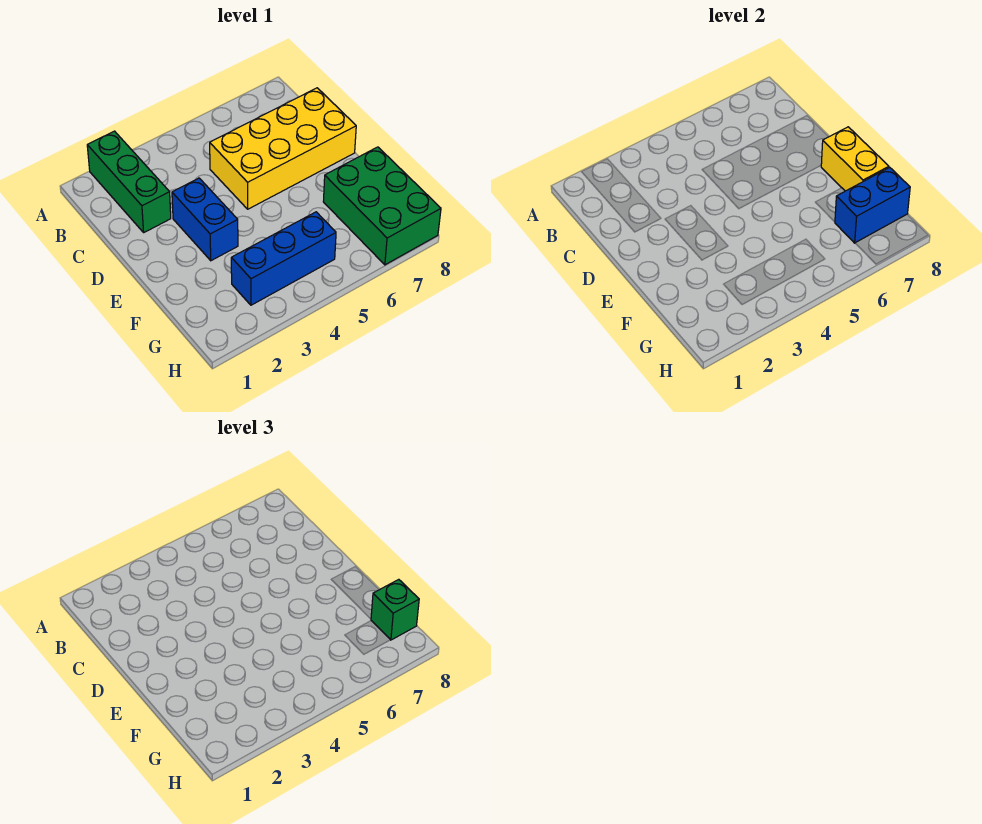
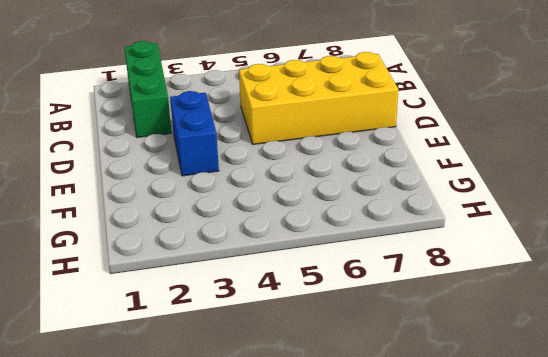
none -> green brick F7:H8 level 1
none -> blue brick G3:G5 level 1

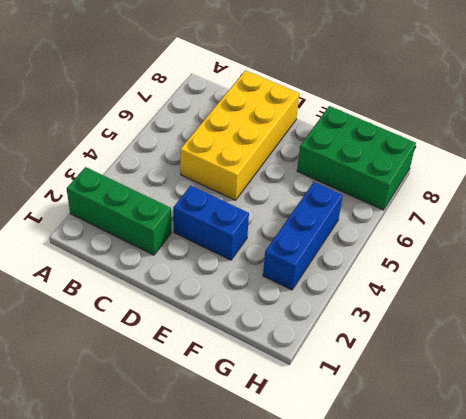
none -> yellow brick E8:F8 level 2
none -> blue brick G7:G8 level 2

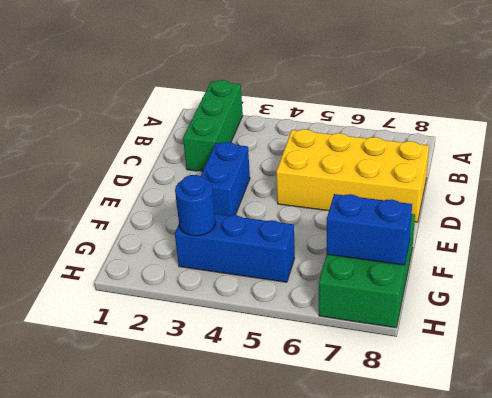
blue round brick G3 level 2 -> none
none -> yellow brick E8:F8 level 2
none -> green brick G8 level 3

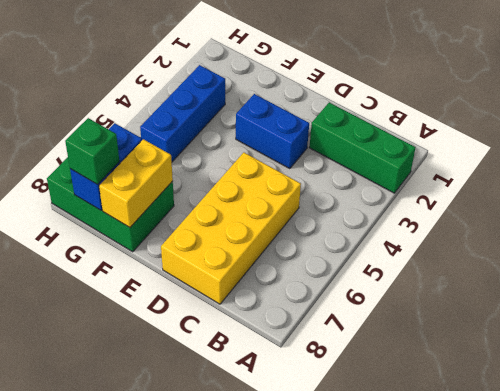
yellow brick F7:F8 level 2 -> yellow brick E8:F8 level 2

